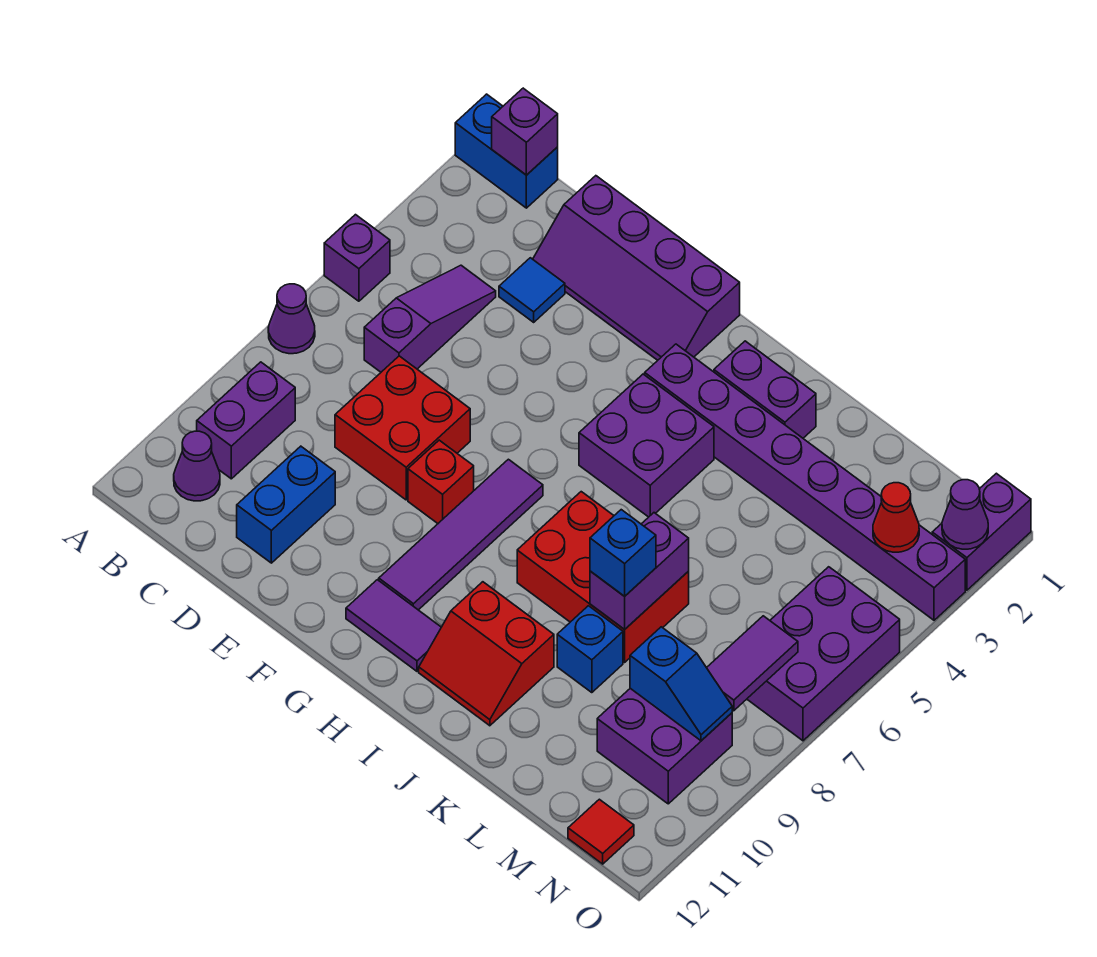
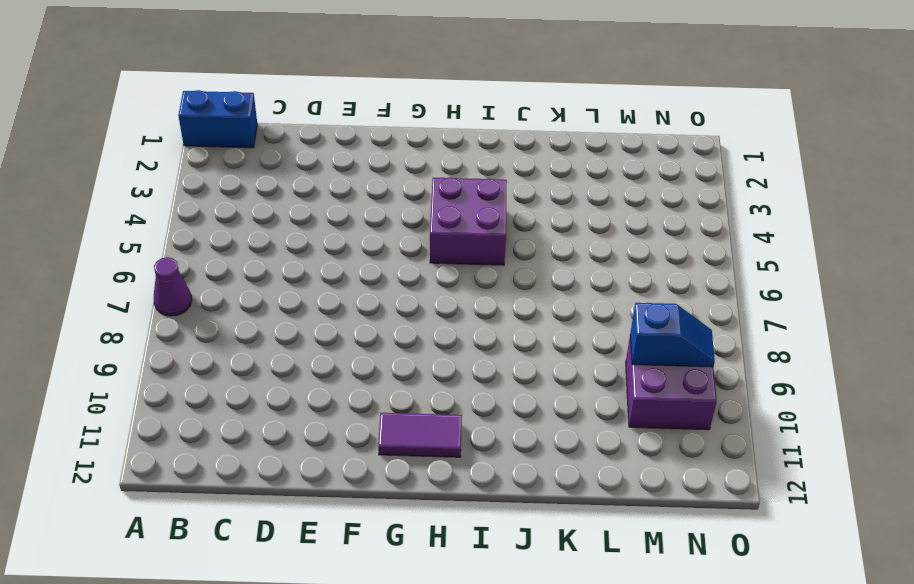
none -> purple brick A5 level 1
none -> purple brick B9:B10 level 1
none -> purple cone B11 level 1
none -> purple slope C4:C6 level 1 top 6

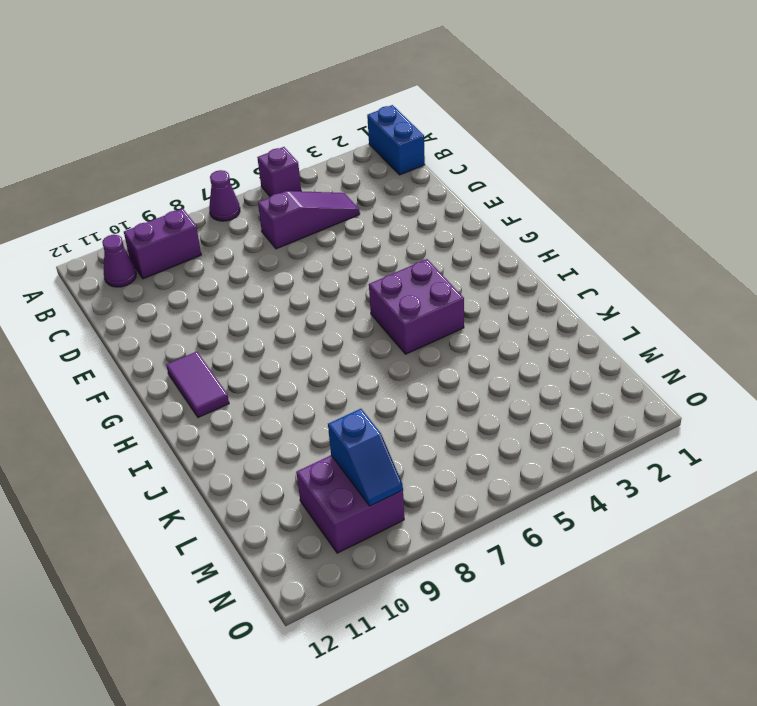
none -> purple slope D1:G2 level 1 top 1
none -> blue tile D3 level 1
none -> red brick D7:E8 level 1
none -> blue brick D10:D11 level 1

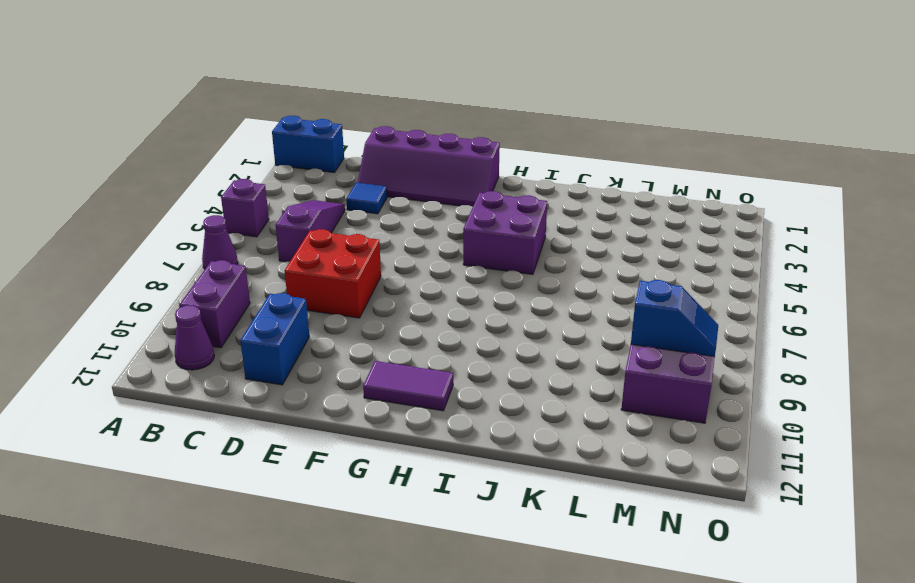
none -> red brick F8 level 1
none -> purple tile G7:G10 level 1
none -> purple brick H3:O3 level 1
none -> purple brick I2:J2 level 1

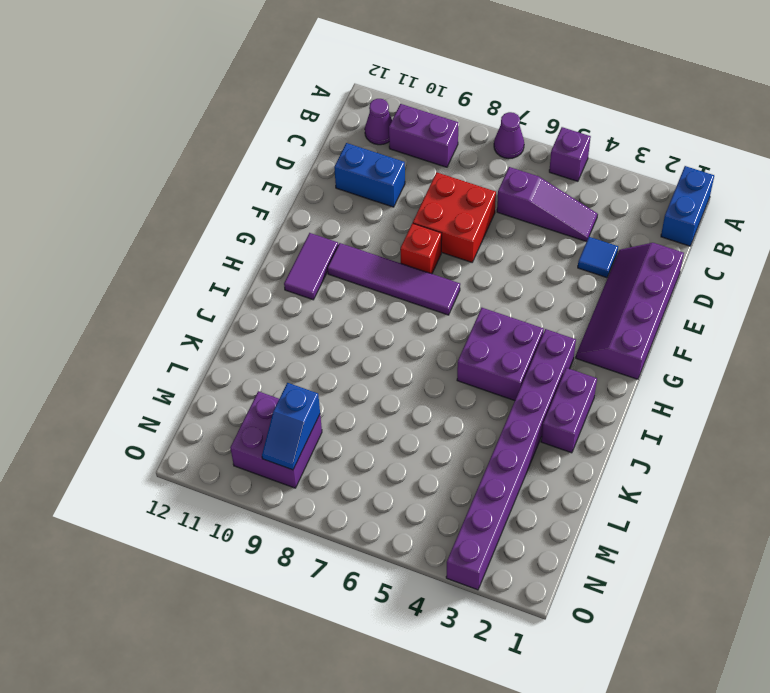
none -> red brick I7:K8 level 1
none -> red slope I10:J11 level 1 top 10
none -> blue brick K9 level 1
none -> purple brick N5:O7 level 1

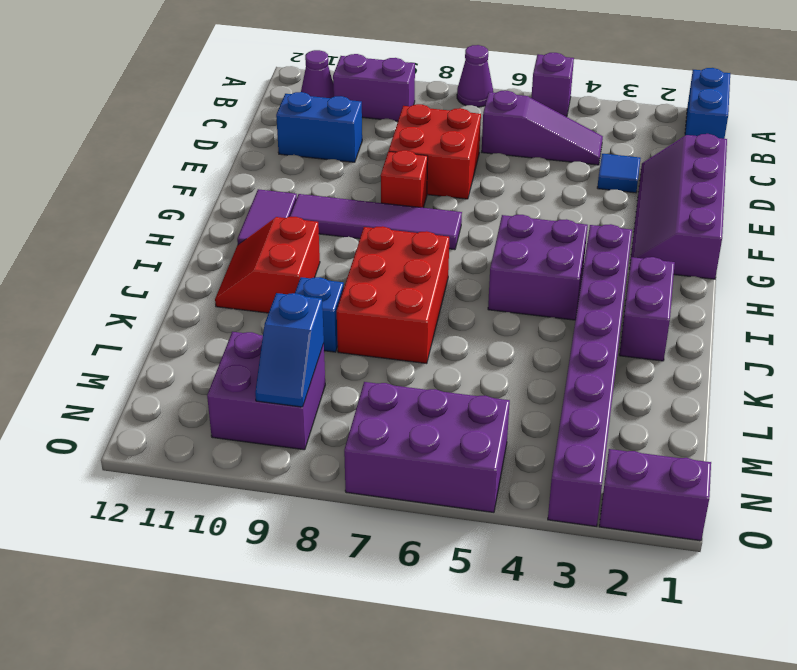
none -> red tile N12 level 1
none -> purple brick B1 level 2
none -> purple brick K7:K8 level 2
none -> red cone N3 level 2

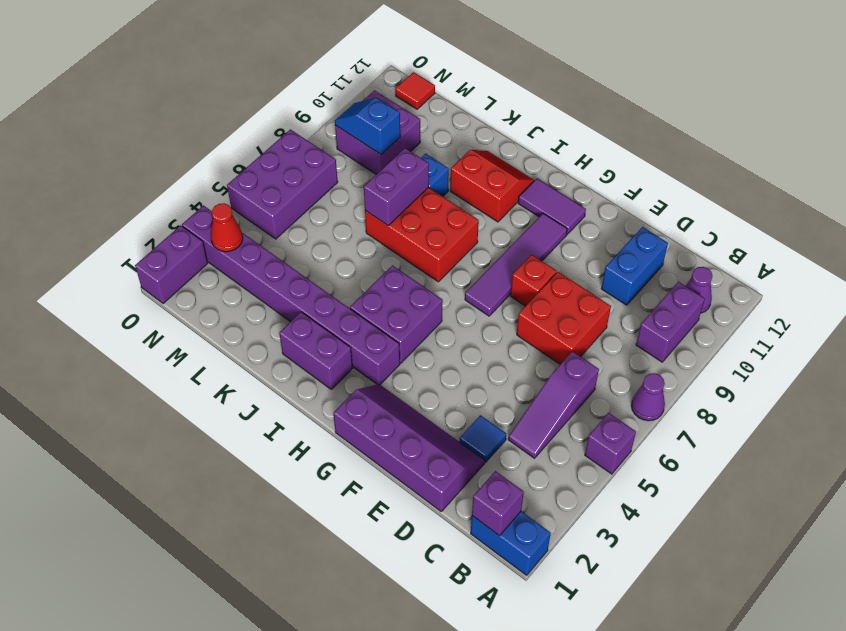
none -> purple tile N7:N8 level 2
none -> purple cone O2 level 2
none -> blue brick K8 level 3

